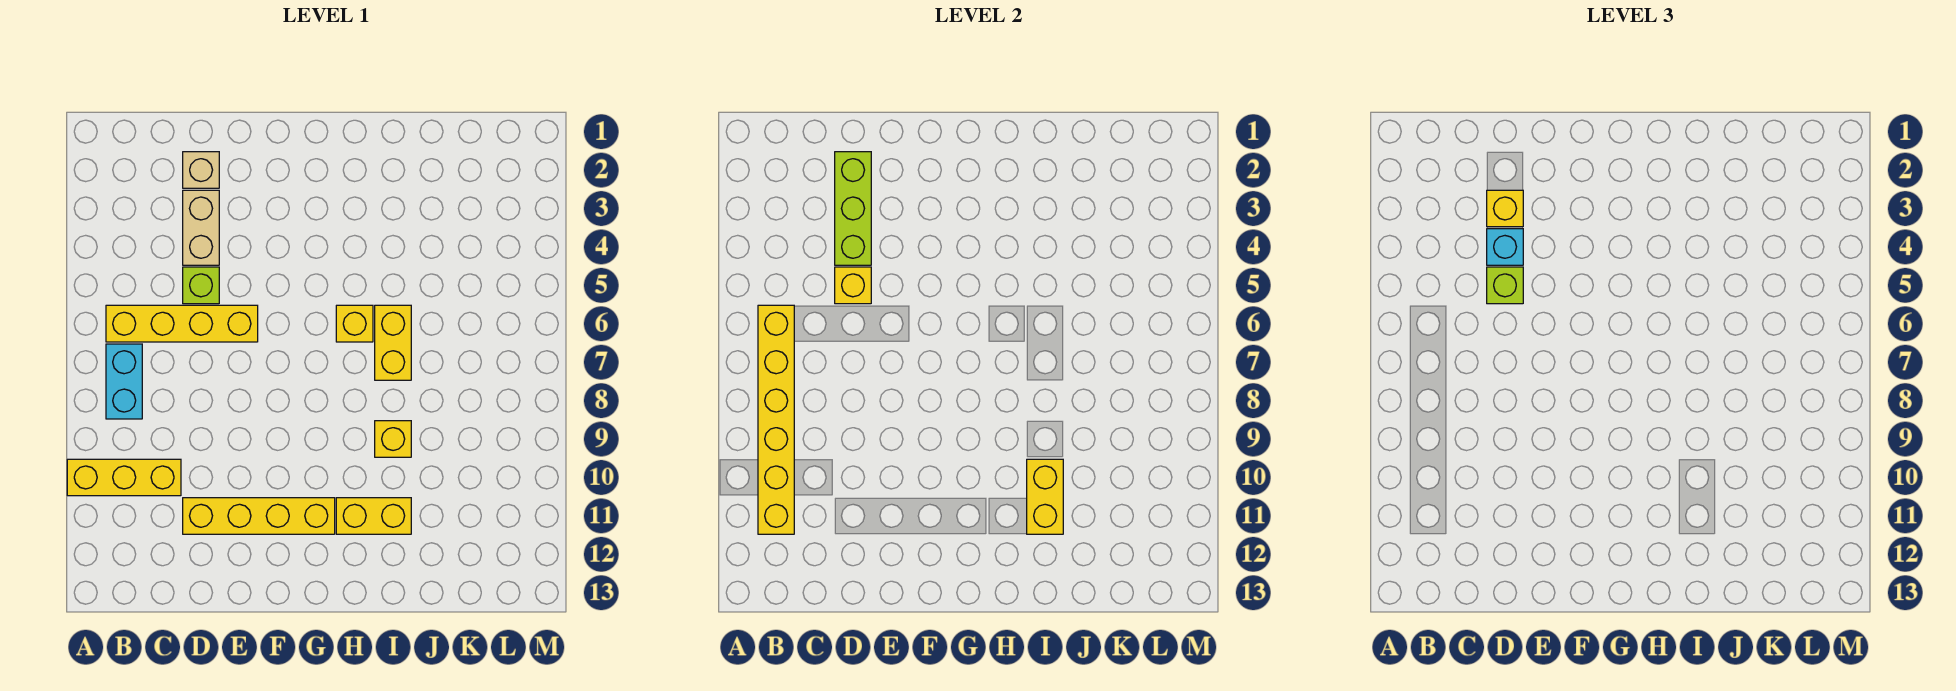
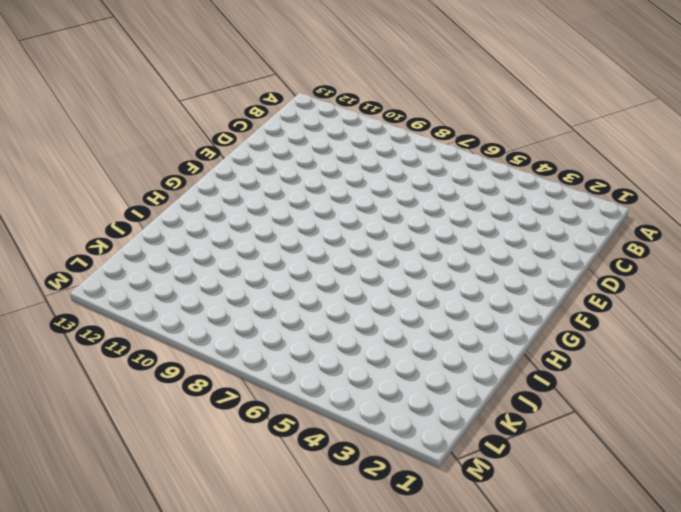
none -> yellow brick A10:C10 level 1
none -> yellow brick B6:E6 level 1
none -> cyan brick B7:B8 level 1

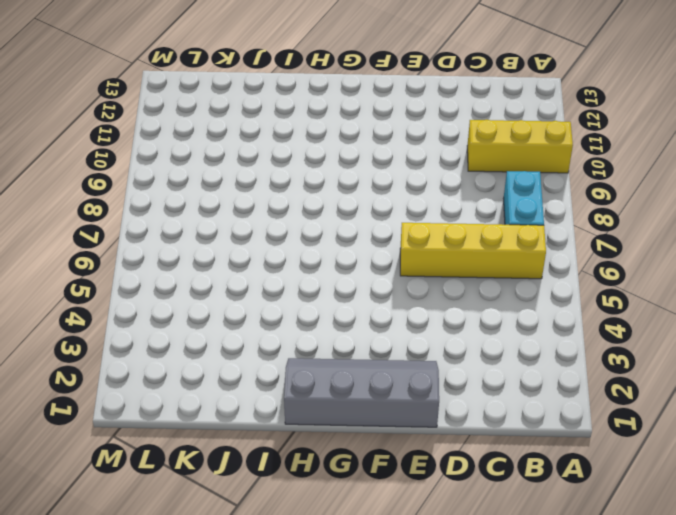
grey slope E1:H2 level 1 top 1 -> none
none -> tan brick D2 level 1
none -> tan brick D3:D4 level 1
none -> lime brick D5 level 1

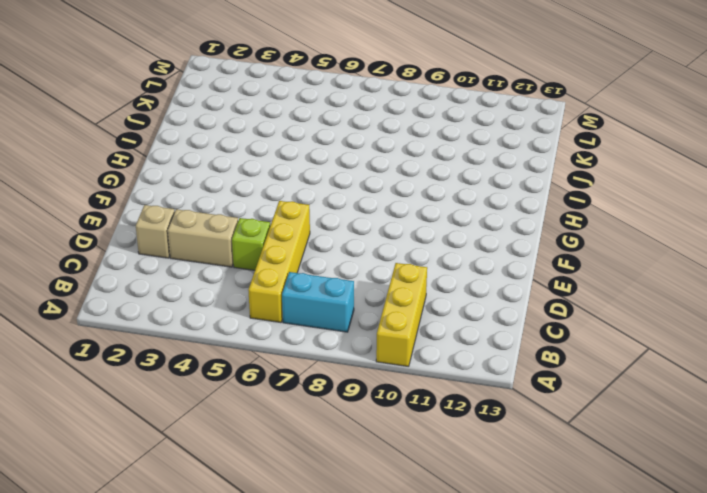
none -> yellow brick D11:G11 level 1
none -> yellow brick H6 level 1
none -> yellow brick H11:I11 level 1

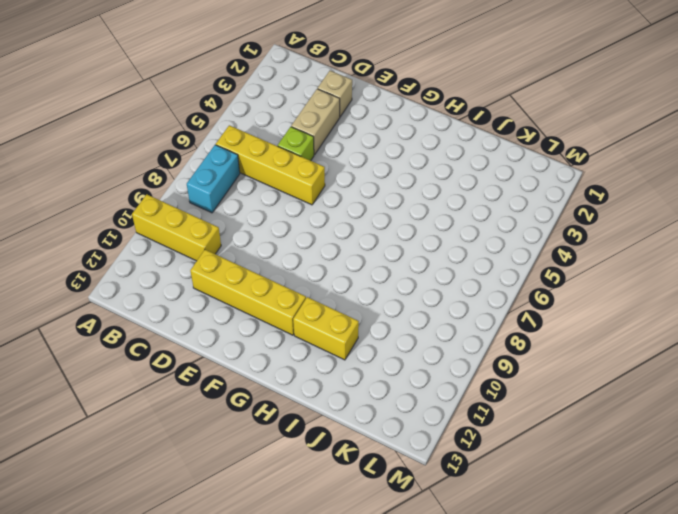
none -> yellow brick H6 level 1
none -> yellow brick I6:I7 level 1
none -> yellow brick I9 level 1

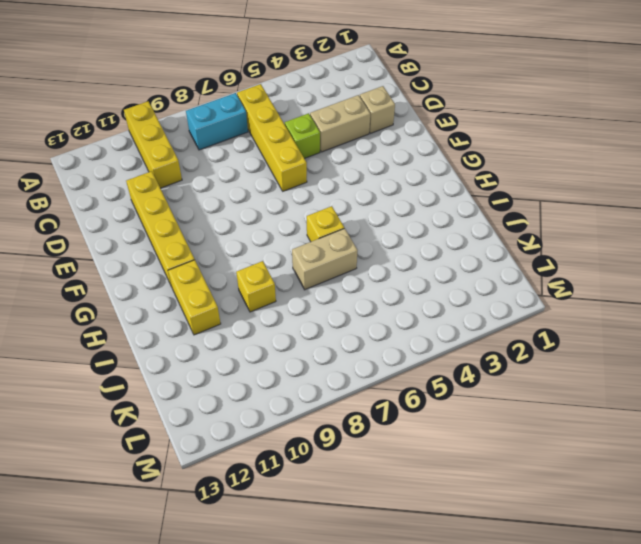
tan brick I6:I7 level 1 -> yellow brick I6:I7 level 1
none -> yellow brick B6:B11 level 2
none -> lime brick D2:D4 level 2
none -> yellow brick D5 level 2

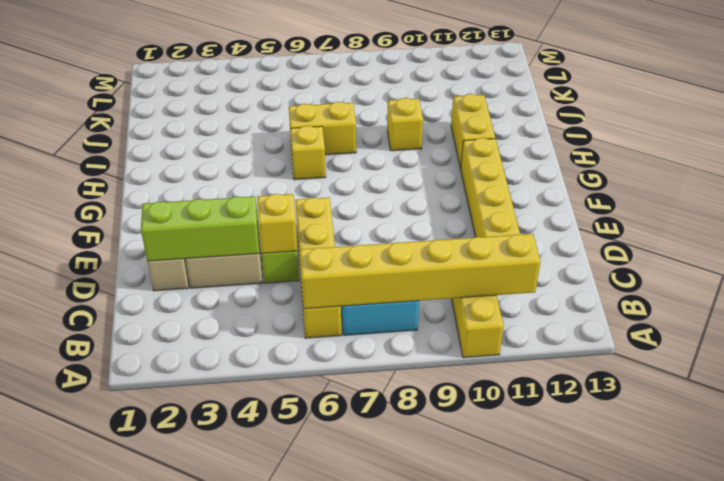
none -> yellow brick I10:I11 level 2
none -> yellow brick D3 level 3
none -> cyan brick D4 level 3

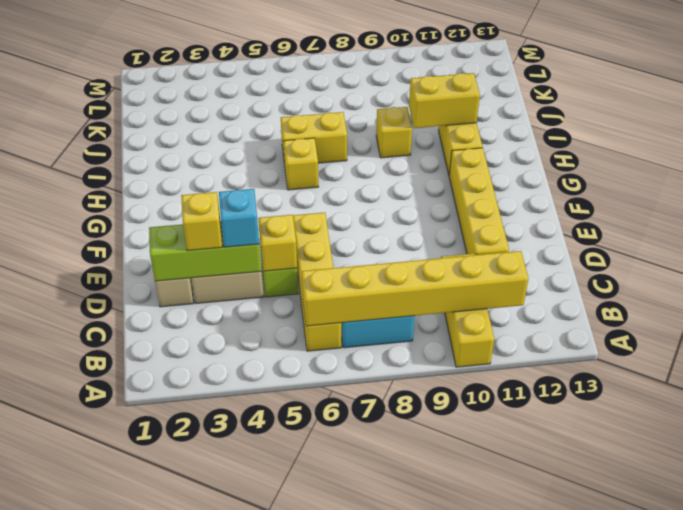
none -> lime brick D5 level 3

